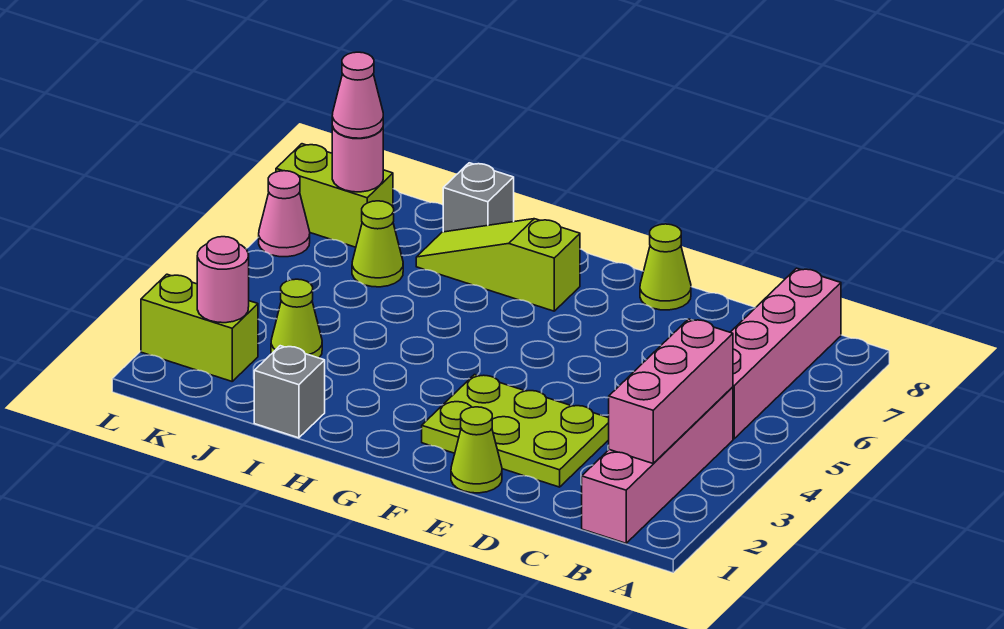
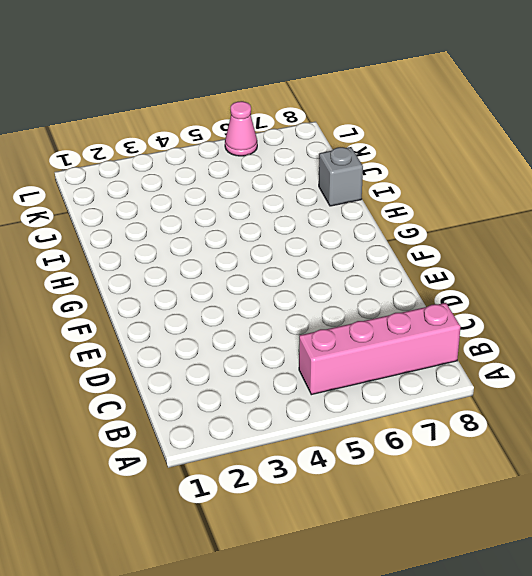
none -> pink brick B1:B4 level 1
none -> lime plate D2:F3 level 1
none -> lime cone E1 level 1

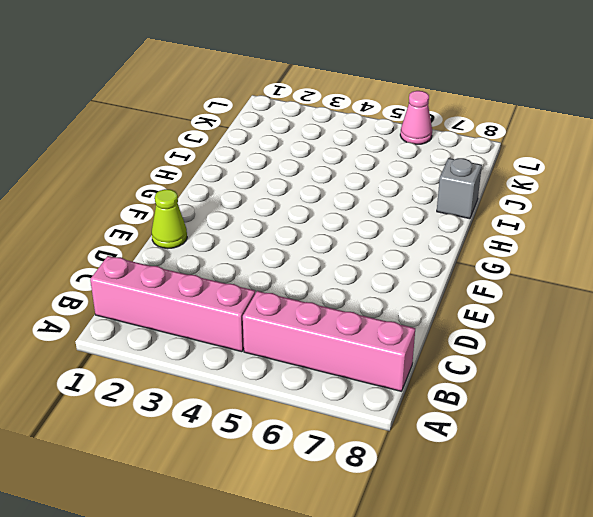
none -> lime plate D2:F3 level 1
none -> lime cone E8 level 1
none -> lime slope G7:I7 level 1 top G

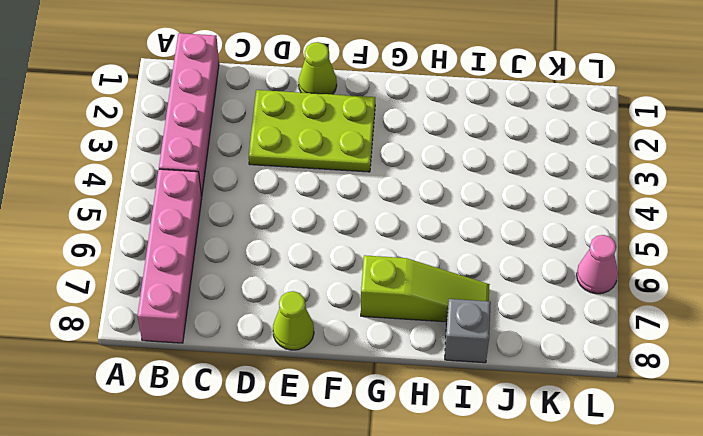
none -> grey brick I1 level 1
none -> lime cone J3 level 1
none -> lime cone J6 level 1

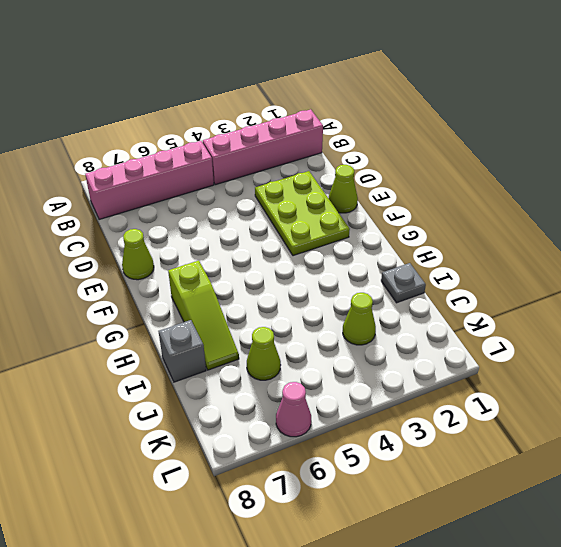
grey plate I1 level 1 -> grey brick I1 level 1
none -> lime brick K2:L2 level 1
none -> lime brick K7:L7 level 1
none -> pink brick B2:B4 level 2

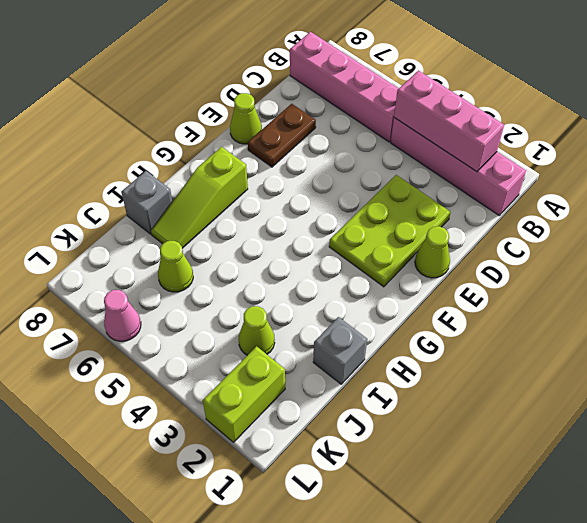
brown plate D7:E7 level 1 -> none
none -> lime brick K7:L7 level 1
none -> pink round brick K2 level 2
none -> pink round brick K7 level 2

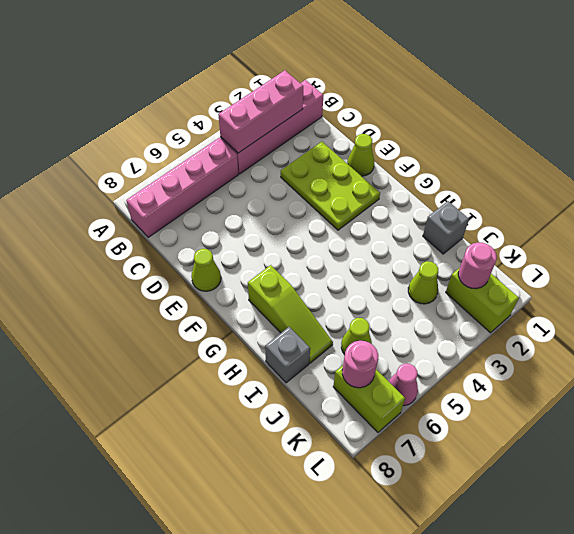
none -> pink cone K7 level 3

